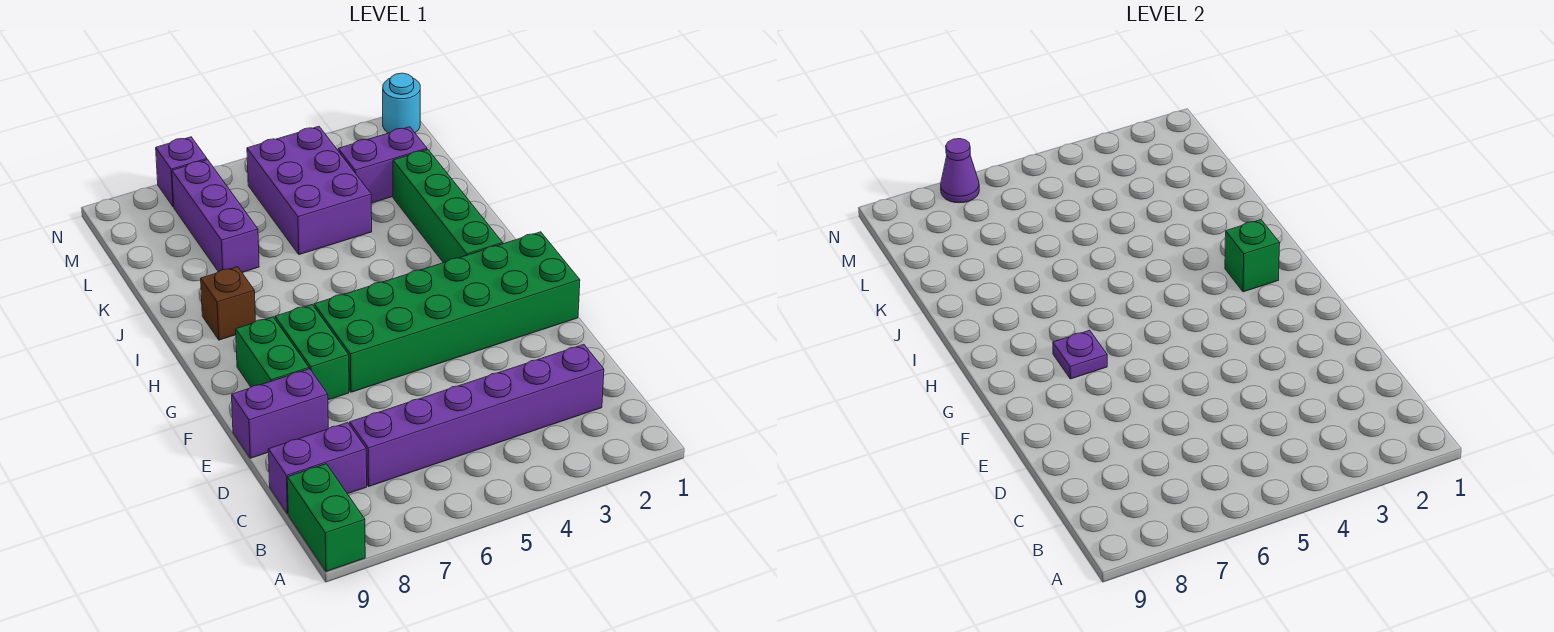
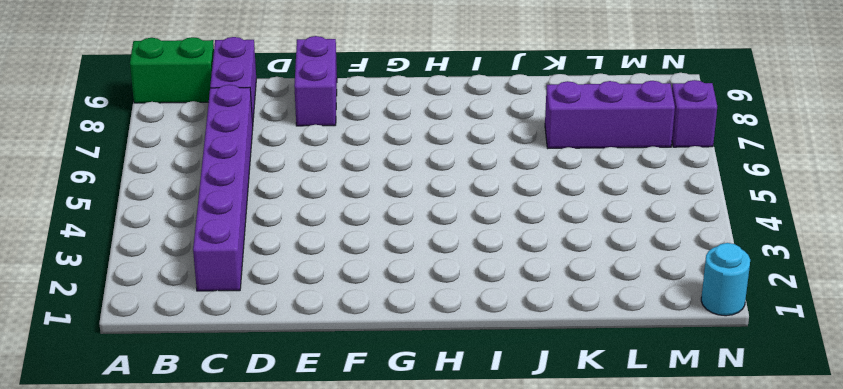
none -> green brick F1:G6 level 1
none -> green brick F7:G7 level 1
none -> green brick F8:G8 level 1

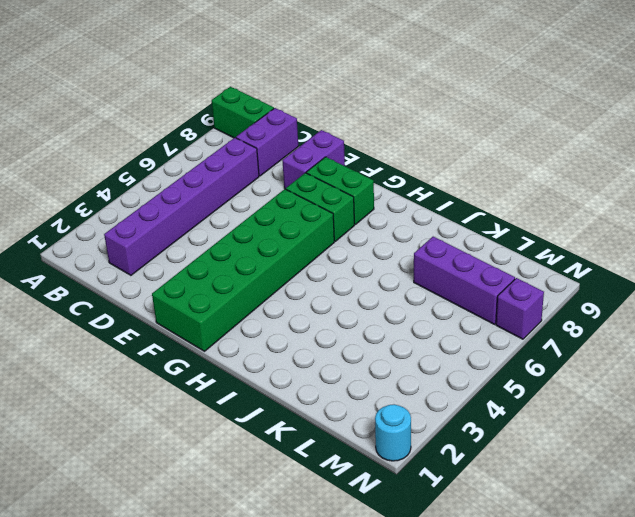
none -> green brick H2:K2 level 1
none -> brown brick I8 level 1
none -> purple brick K4:M5 level 1

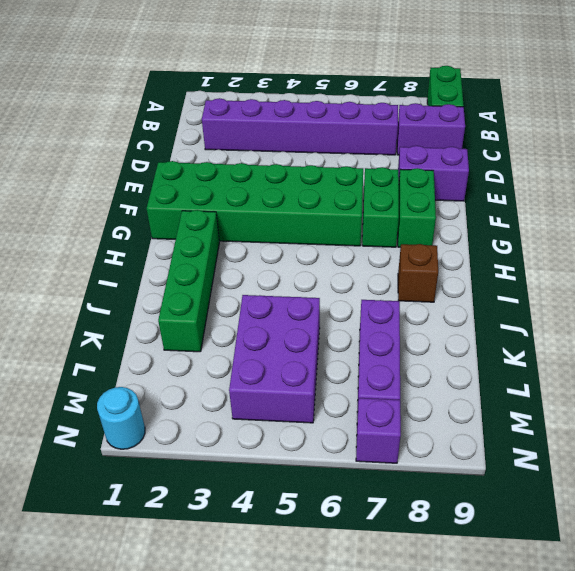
none -> purple brick L2:L3 level 1
none -> purple plate G7 level 2
none -> green brick H2 level 2

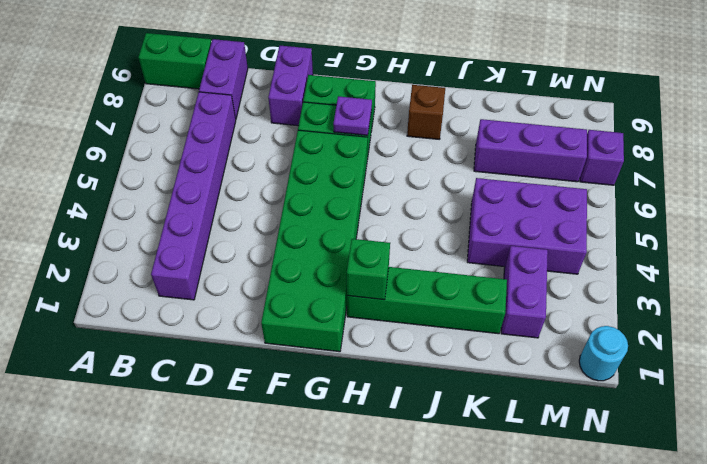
none -> purple cone N7 level 2

